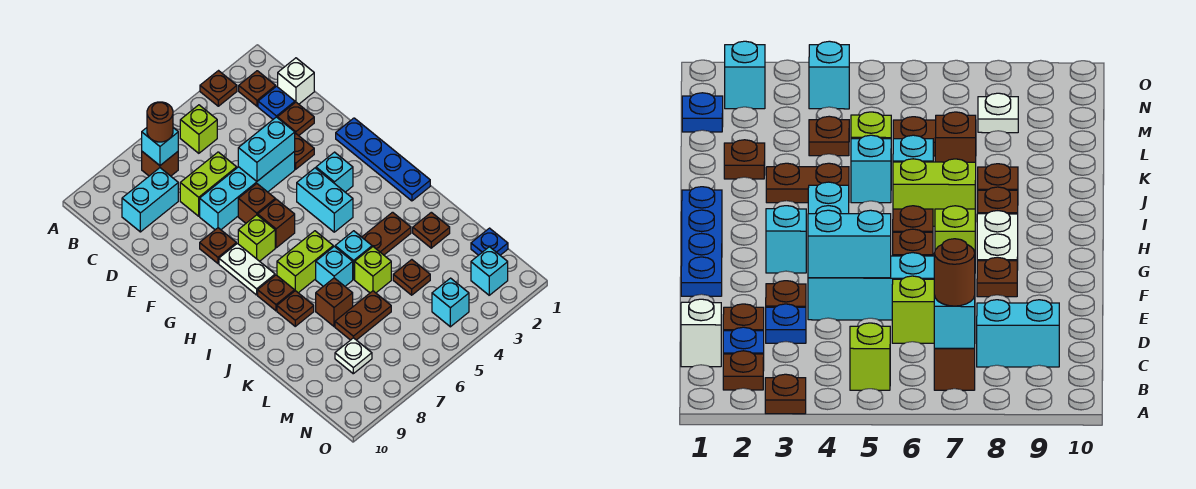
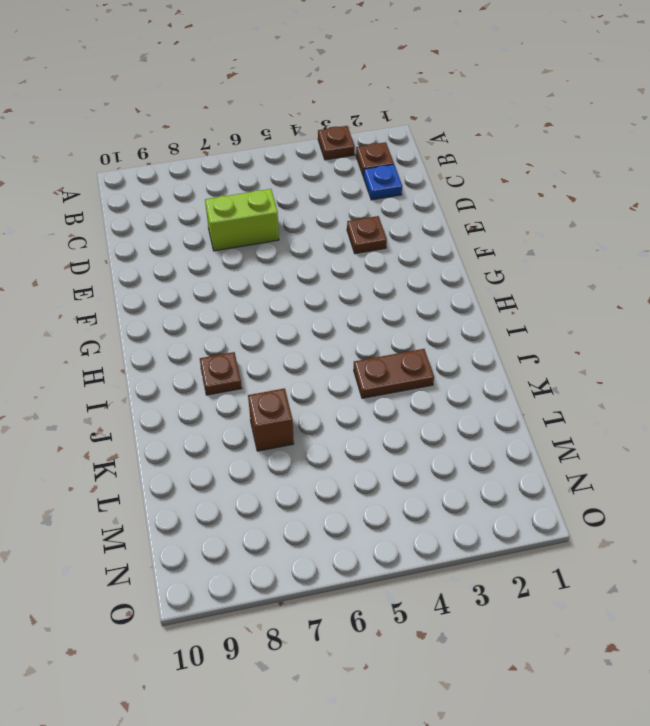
none -> lime brick B5 level 1
none -> brown brick B7 level 1
none -> white brick C1 level 1
none -> cyan brick C8:C9 level 1

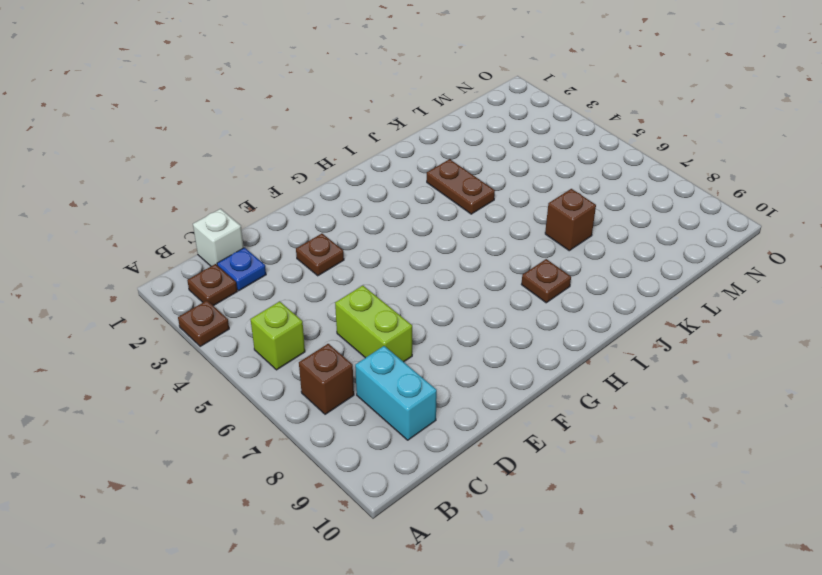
none -> brown plate D2 level 1
none -> blue plate D3 level 1
none -> cyan brick E4:E7 level 1
none -> blue plate F1:I1 level 1

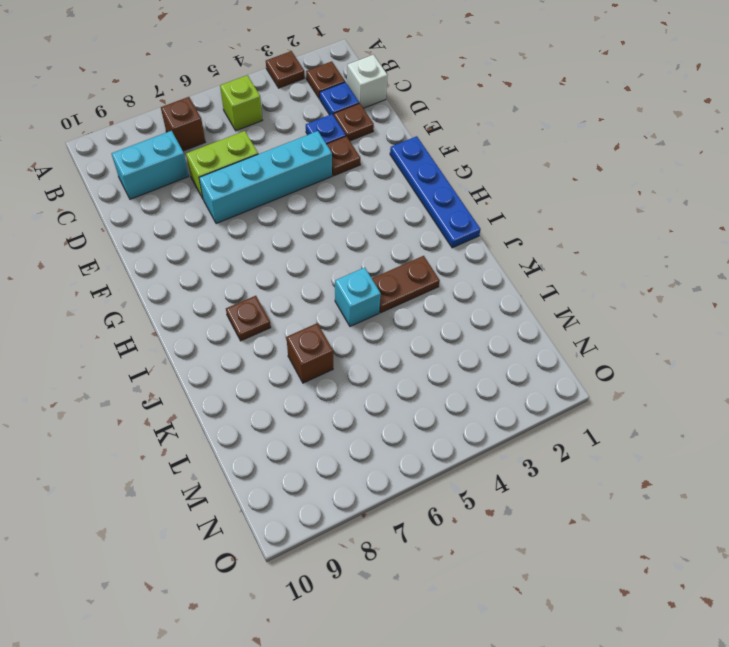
none -> brown brick F6 level 1
none -> brown plate F8 level 1
none -> cyan brick G3 level 1
none -> cyan brick G4:H4 level 1

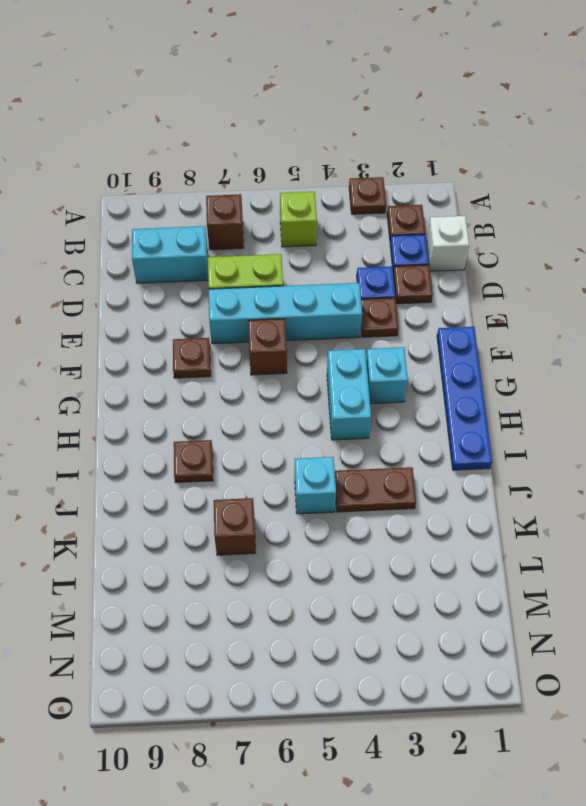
none -> brown brick G6 level 1
none -> lime brick G7 level 1
none -> white plate G8:H8 level 1
none -> lime brick I6:I7 level 1

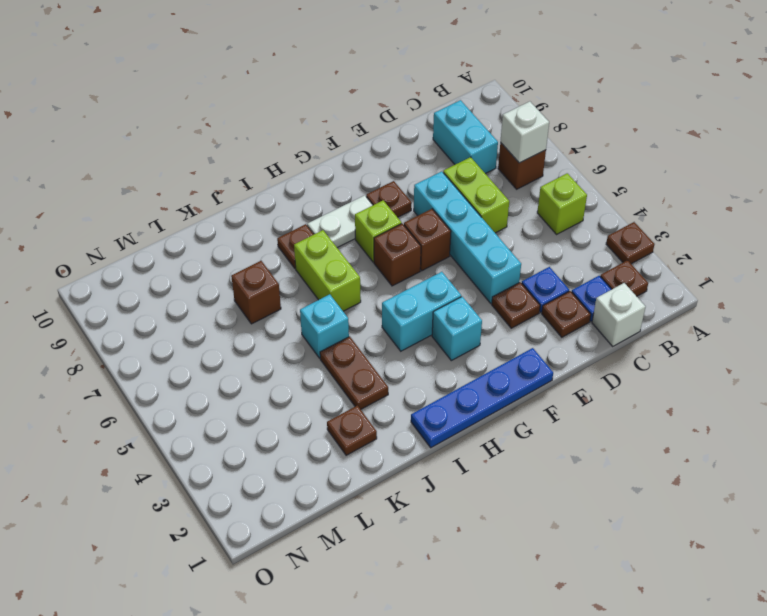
white brick B7 level 2 -> cyan brick B7 level 2
none -> cyan brick J6 level 1
none -> brown plate J8 level 1
none -> lime brick K5 level 1
none -> brown plate L4 level 1

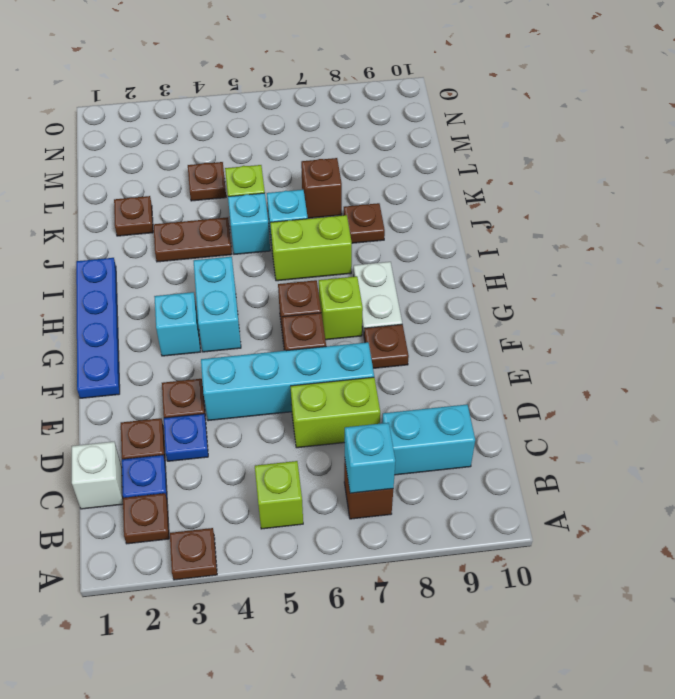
none -> brown plate I8 level 1
none -> brown plate L6:L7 level 1
none -> blue plate M1 level 1
none -> white plate M8 level 1

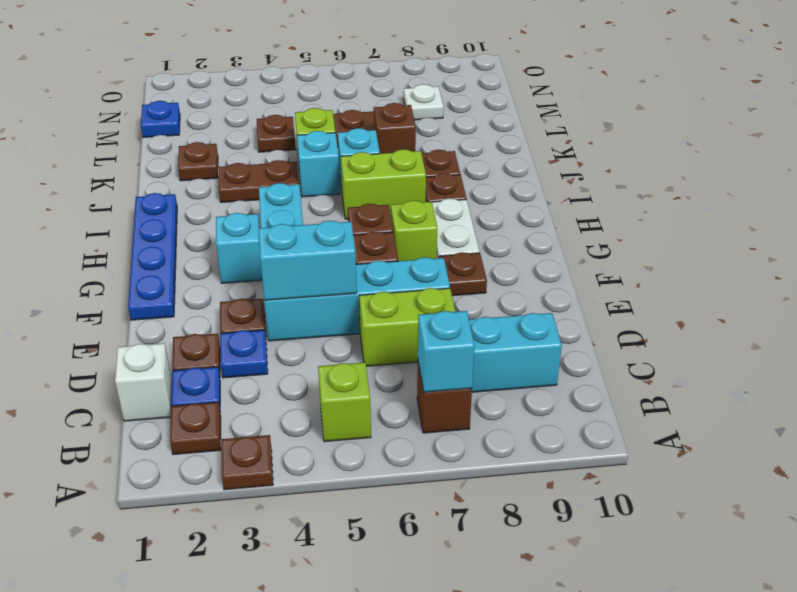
none -> cyan brick N2 level 1
none -> cyan brick N4 level 1
none -> brown round brick B7 level 3

